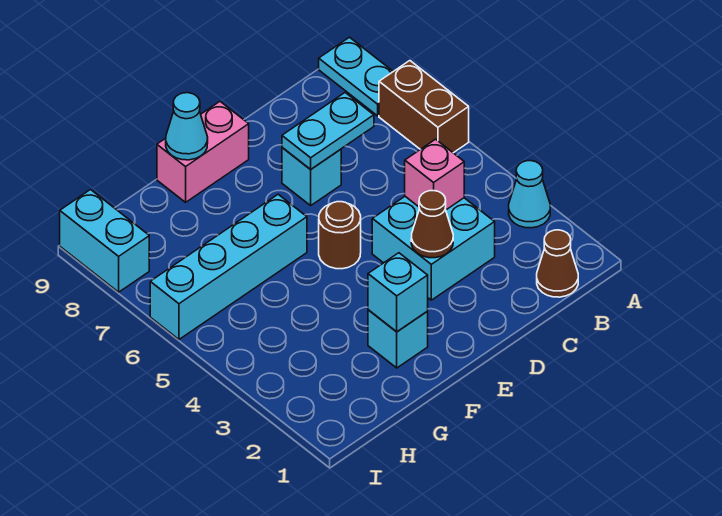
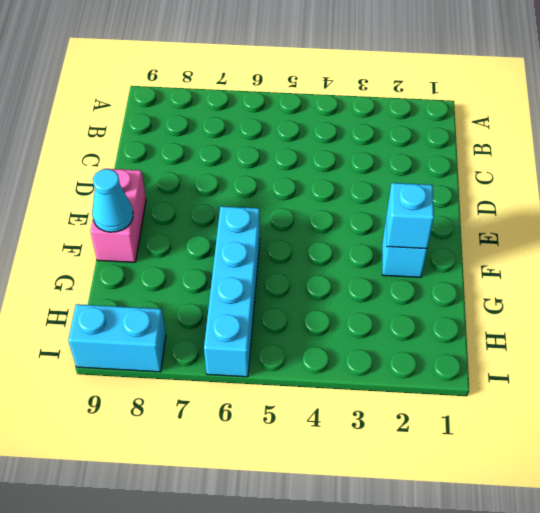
none -> cyan cone A3 level 1
none -> brown brick A6:A7 level 1
none -> cyan plate A8:A9 level 1

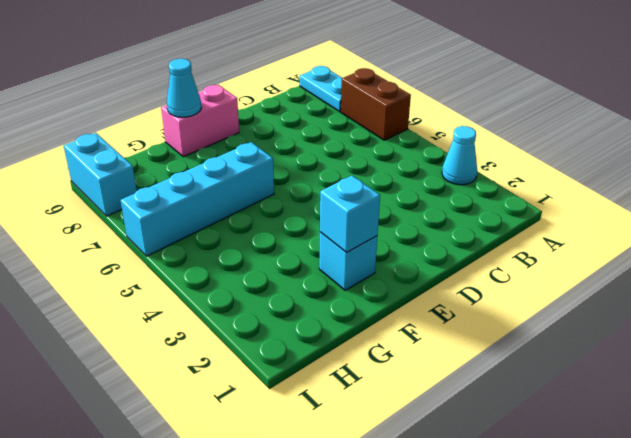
none -> brown cone B1 level 1
none -> cyan brick C3:D4 level 1
none -> cyan brick D7 level 1

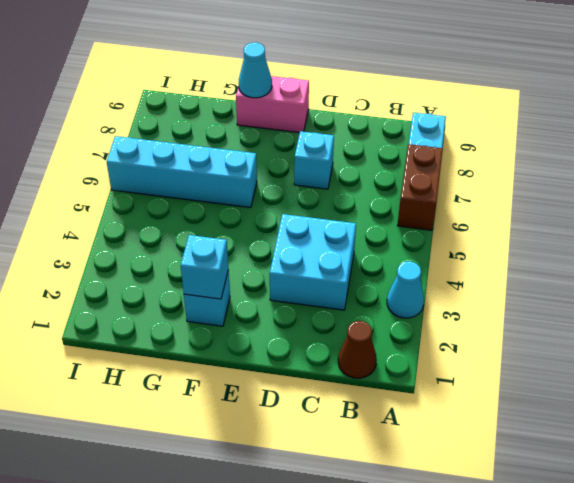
none -> brown round brick E5 level 1
none -> cyan brick I8:I9 level 1
none -> pink brick C4 level 2

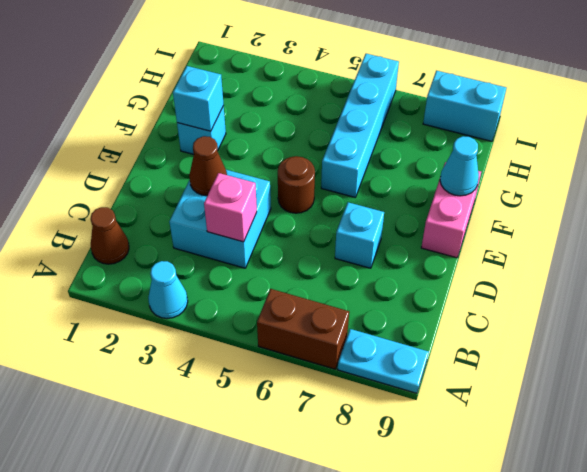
none -> cyan plate C7:D7 level 2

